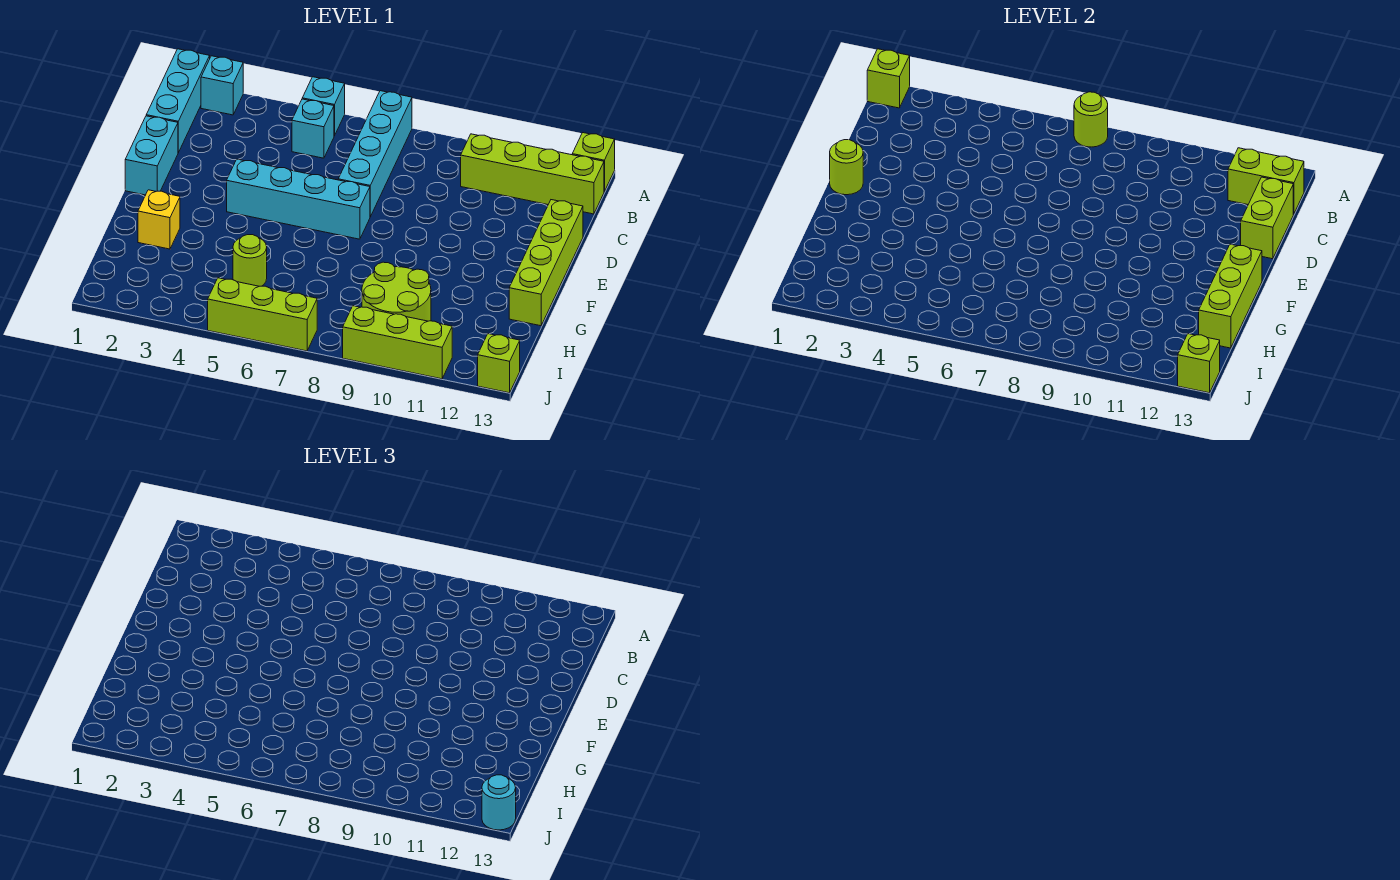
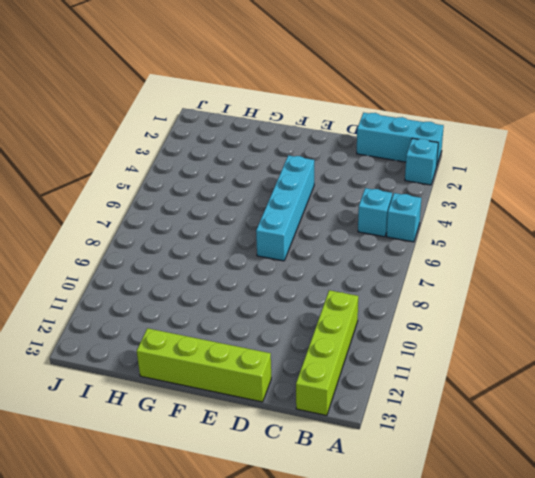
none -> cyan brick A7:D7 level 1
none -> lime brick A13 level 1
none -> cyan brick D1:E1 level 1

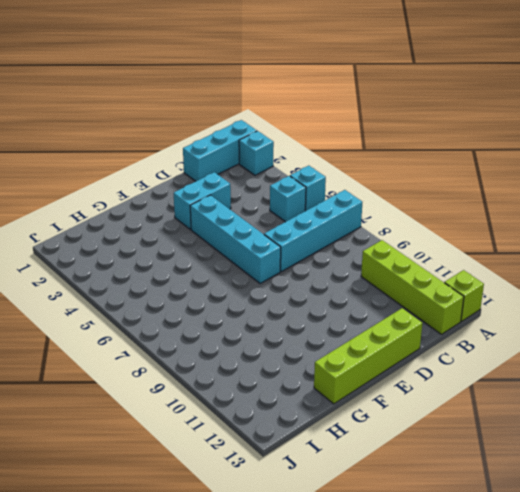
cyan brick D3:E3 level 1 -> cyan brick D1:E1 level 1
none -> yellow brick G2 level 1
none -> lime round brick H5 level 1
none -> lime round brick H9:I10 level 1

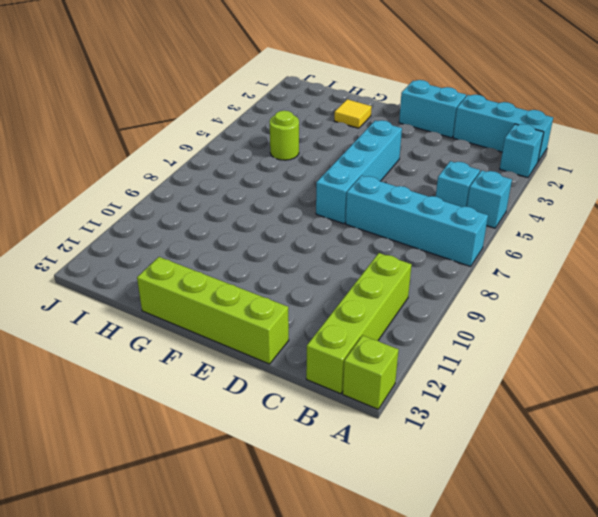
yellow tile G2 level 1 -> yellow brick G2 level 1
none -> lime round brick H9:I10 level 1
none -> lime brick J5:J7 level 1
none -> lime brick J9:J11 level 1

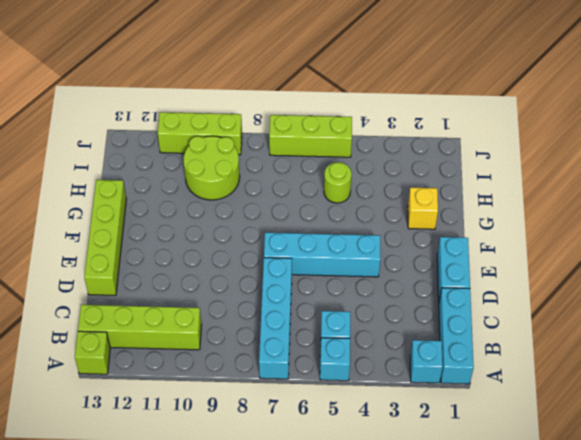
none -> lime brick J13 level 1
none -> lime brick A1 level 2
none -> lime round brick A7 level 2

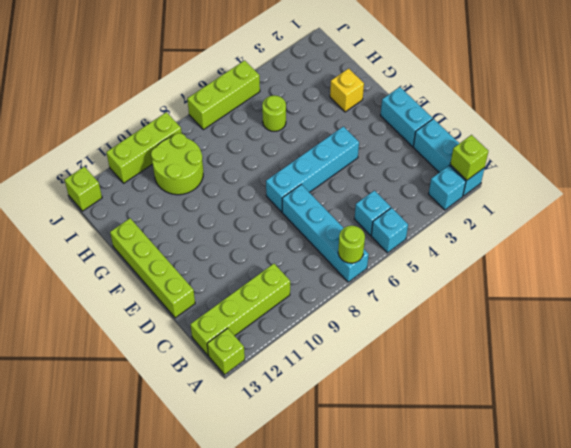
none -> lime brick B12:B13 level 2
none -> lime brick C13:D13 level 2
none -> lime round brick E1 level 2

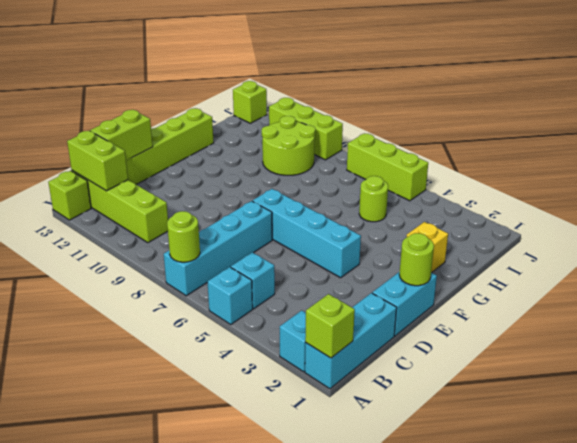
none -> lime brick F13:H13 level 2
none -> lime brick J13 level 2
none -> cyan round brick J13 level 3

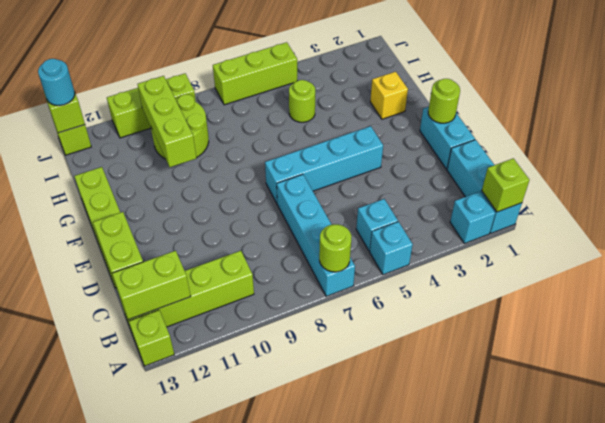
lime brick G10:I10 level 2 -> lime brick F13:H13 level 2

